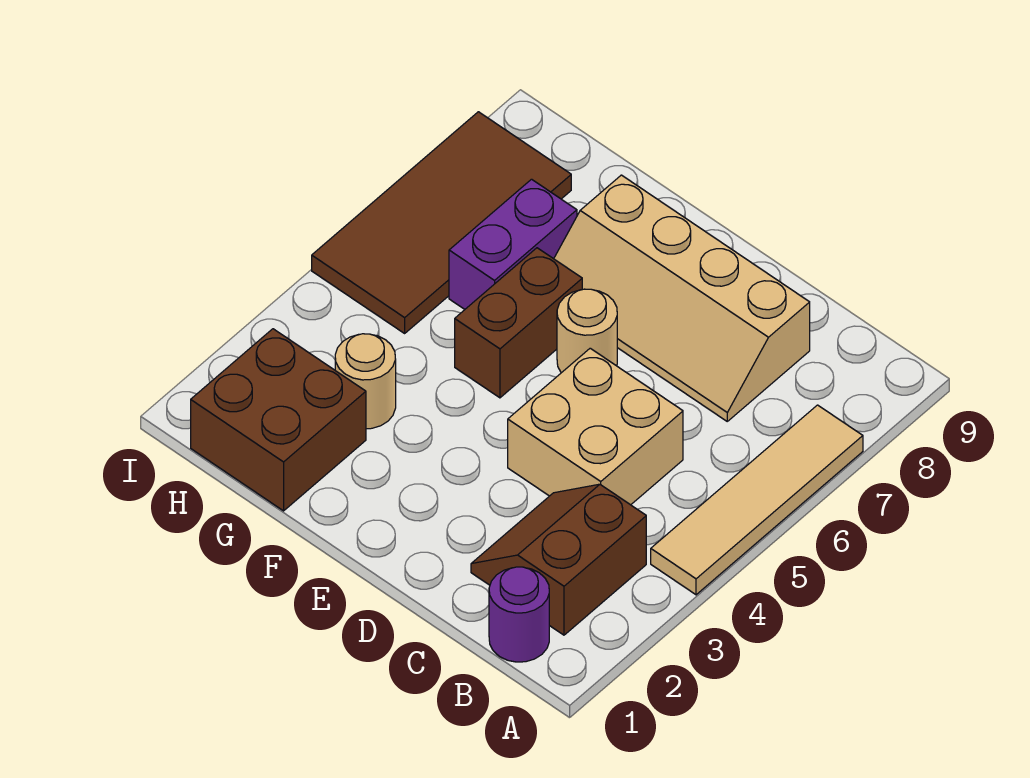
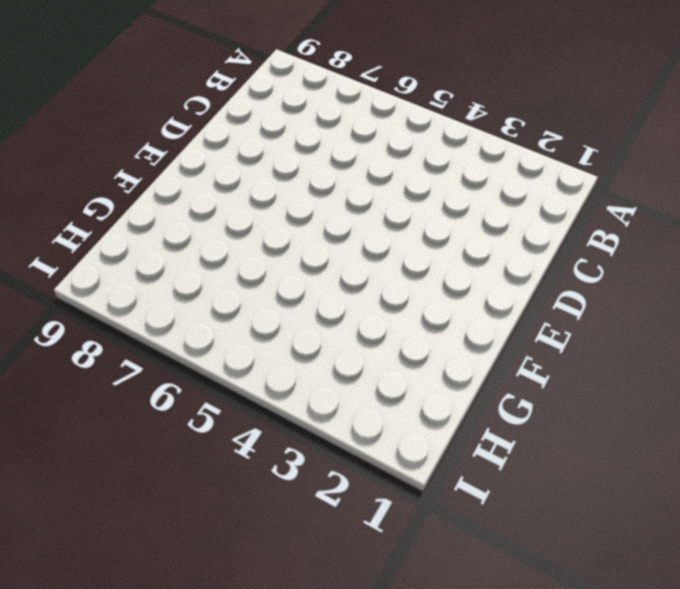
none -> tan tile A4:A7 level 1
none -> purple round brick B1 level 1

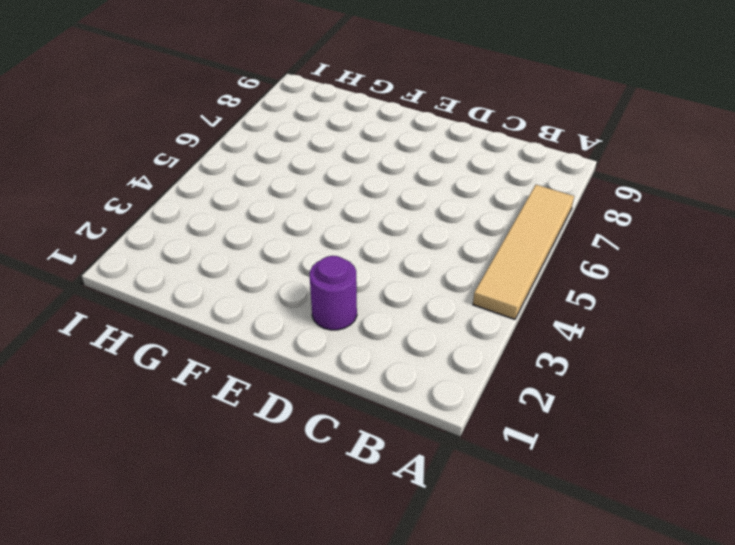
purple round brick D2 level 1 -> purple round brick B1 level 1
none -> brown slope B2:C3 level 1 top B
none -> tan brick C4:D5 level 1

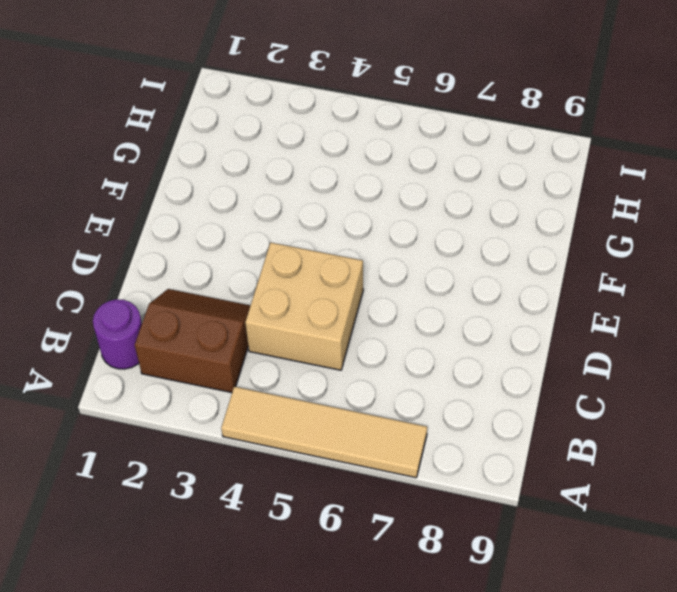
none -> tan slope C7:F8 level 1 top 8
none -> tan round brick E6 level 1

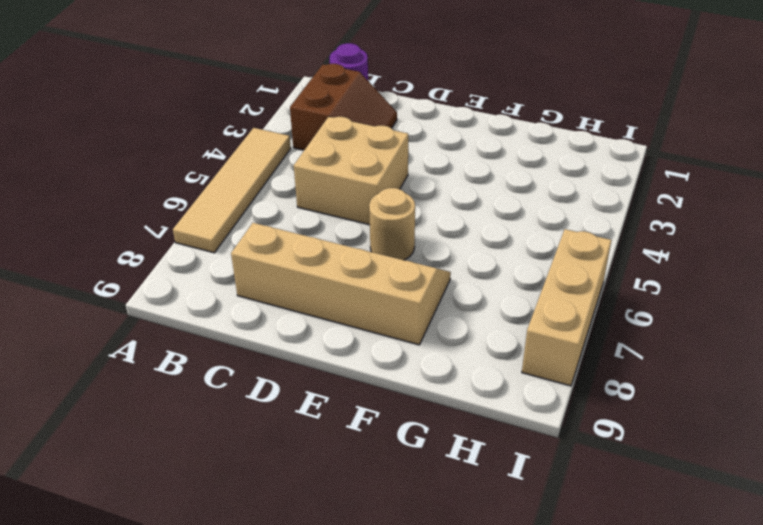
tan brick I6:I8 level 1 -> brown tile H5:I8 level 1
none -> brown brick F5:F6 level 1
none -> brown brick G1:H2 level 1

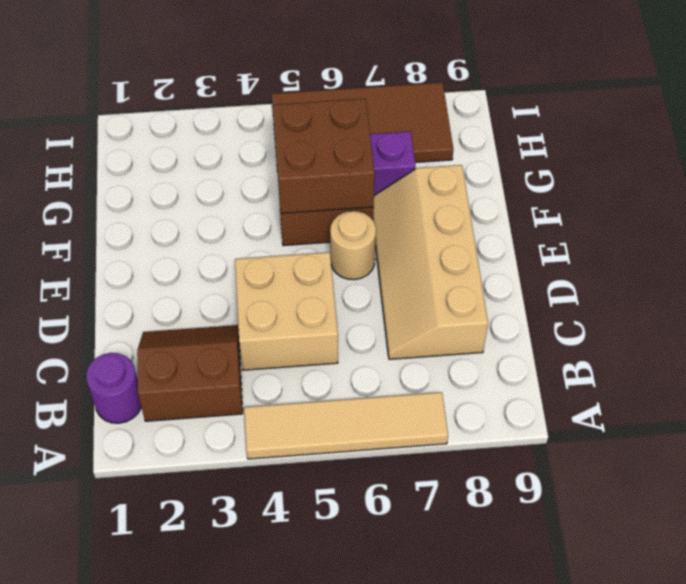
brown brick F5:G6 level 2 -> brown brick G1:H2 level 1
none -> tan round brick G3 level 1

